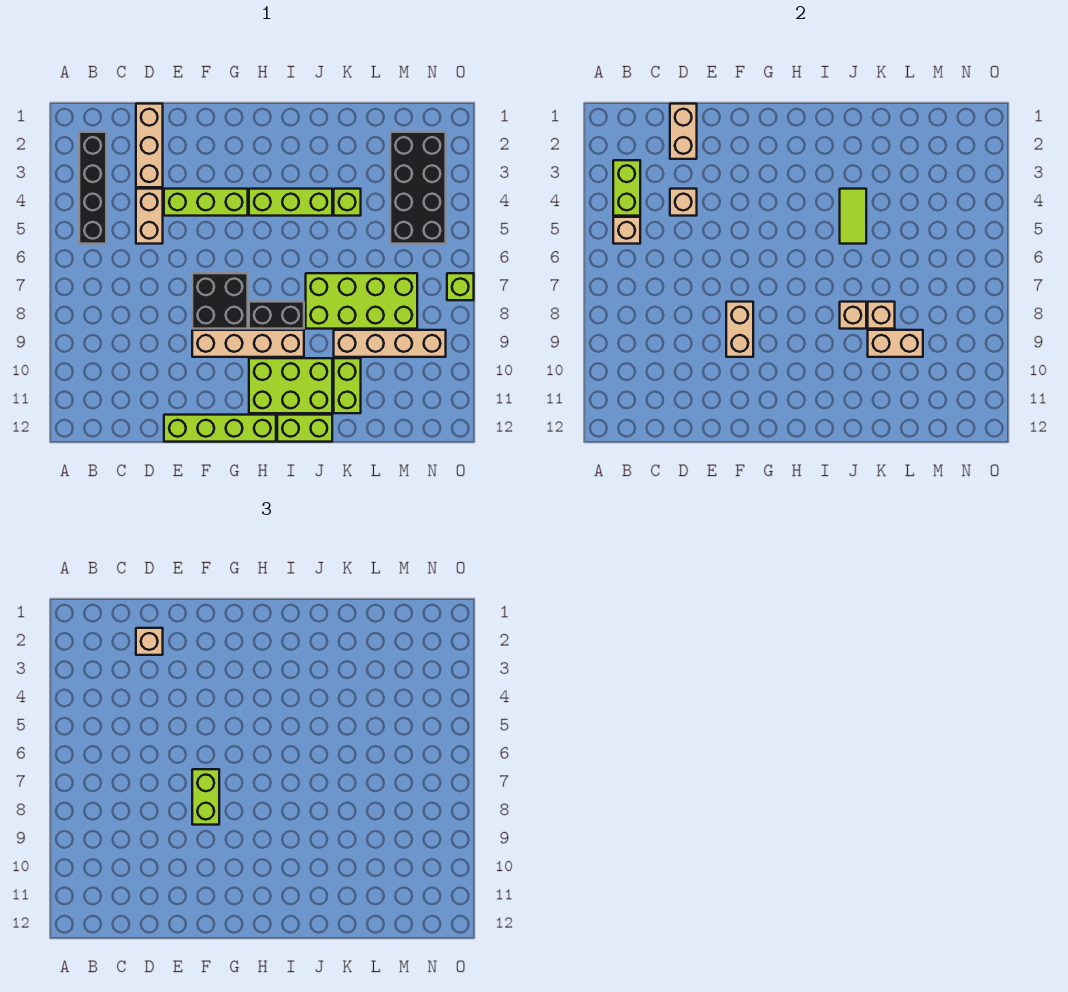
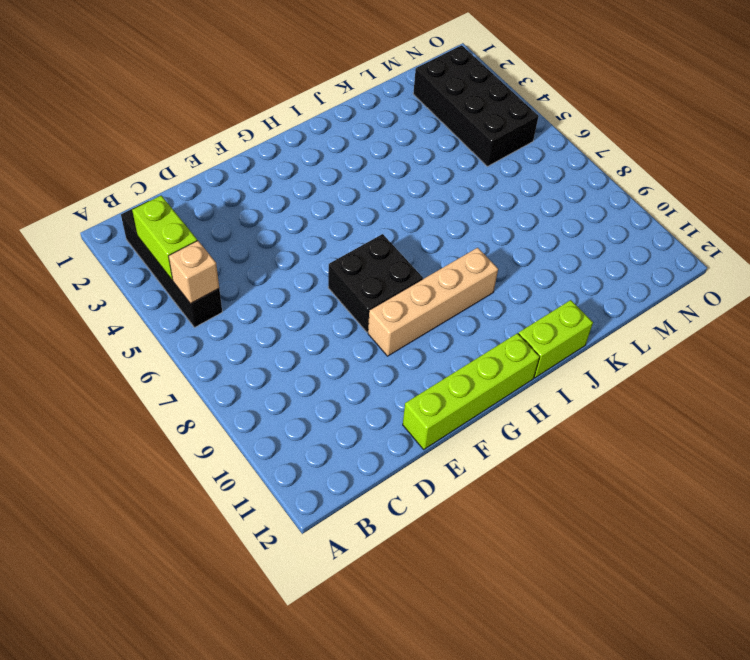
none -> tan brick D1:D3 level 1
none -> tan brick D4:D5 level 1
none -> lime brick E4:G4 level 1

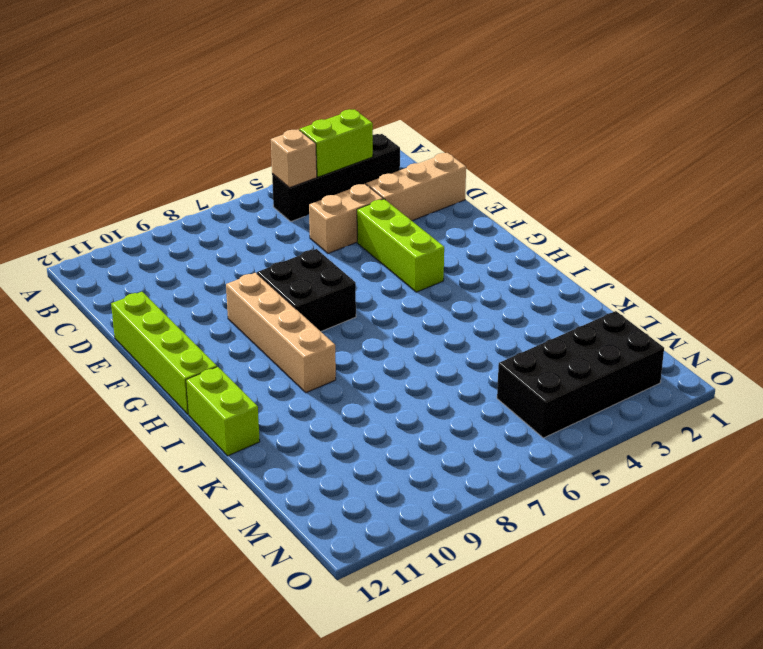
none -> lime brick H4:J4 level 1
none -> black brick H8:I8 level 1
none -> lime brick H10:J11 level 1

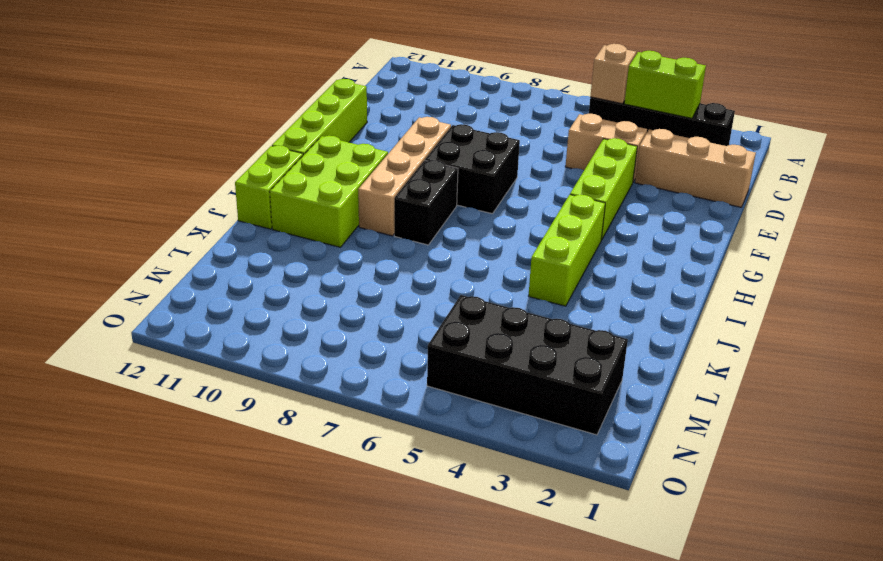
none -> lime brick J7:M8 level 1
none -> lime brick K4 level 1
none -> tan brick K9:N9 level 1

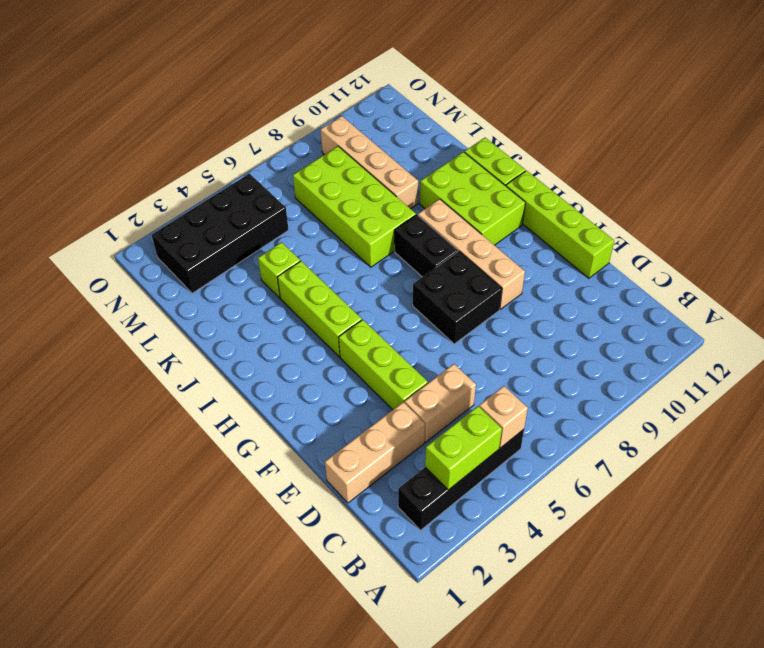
none -> lime brick K10:K11 level 1
none -> lime brick O7 level 1
none -> tan brick D1:D2 level 2

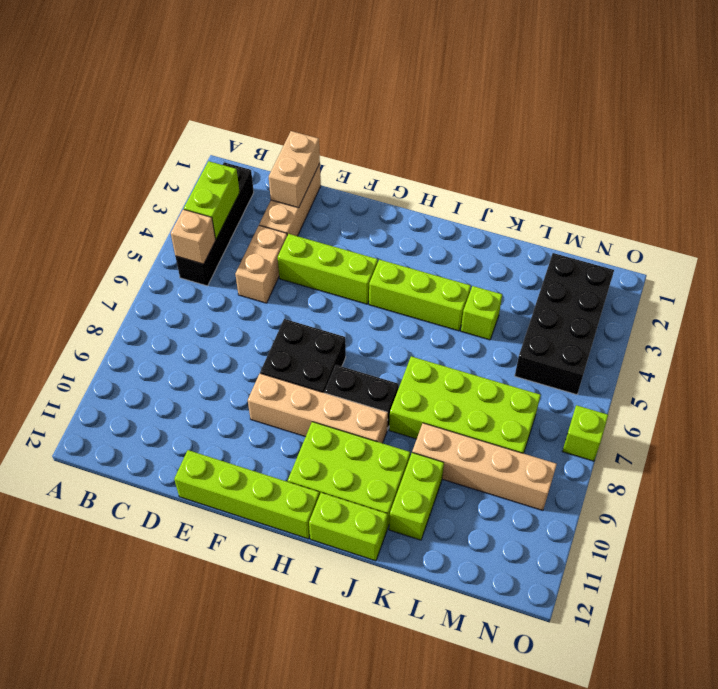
none -> tan brick D4 level 2
none -> tan brick F8:F9 level 2
none -> lime tile J4:J5 level 2

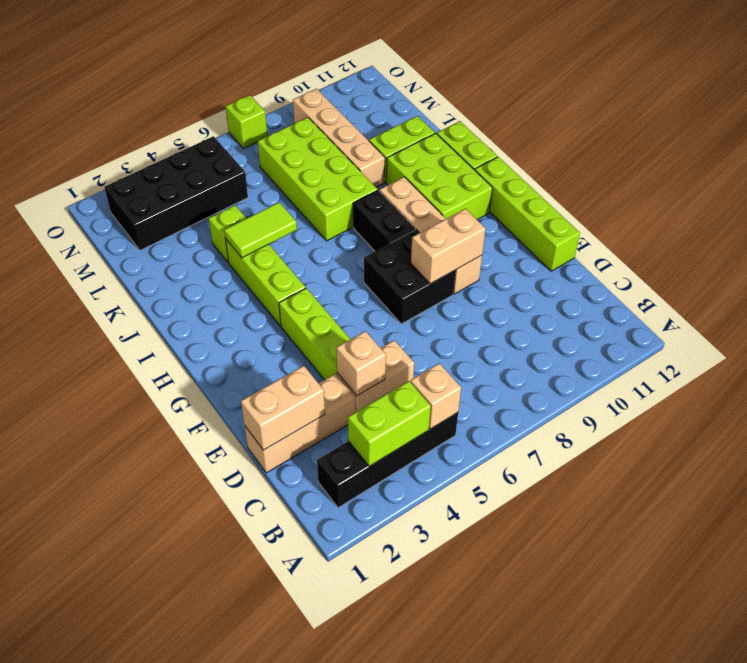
none -> tan brick J8 level 2
none -> tan brick K8 level 2
none -> tan brick K9:L9 level 2

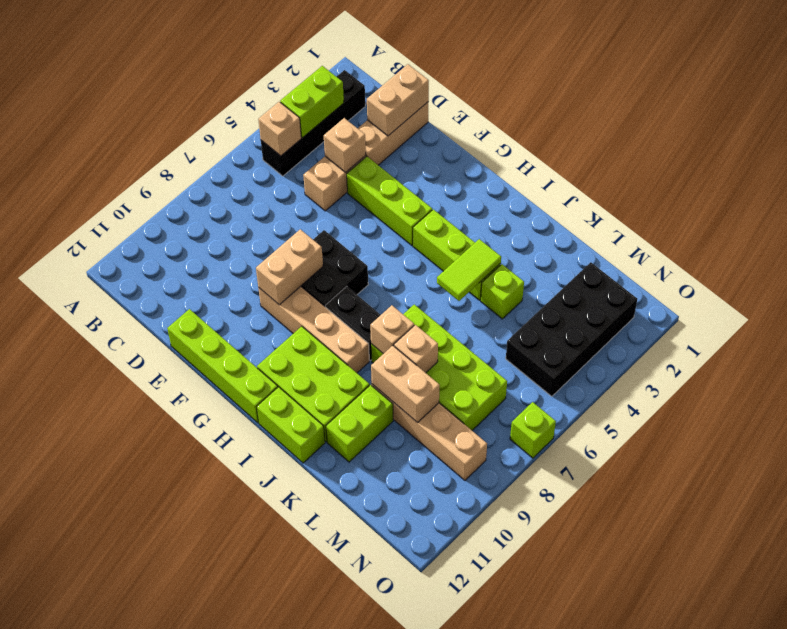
none -> tan brick D2 level 3
none -> lime brick F7:F8 level 3

